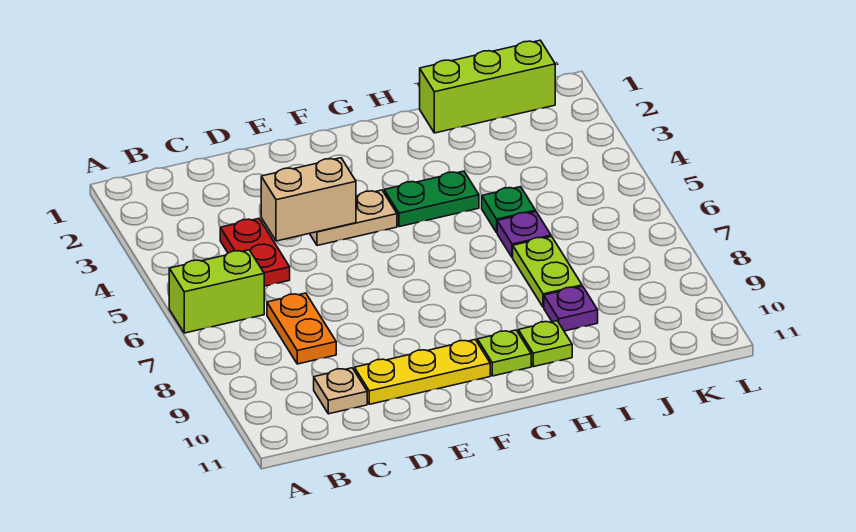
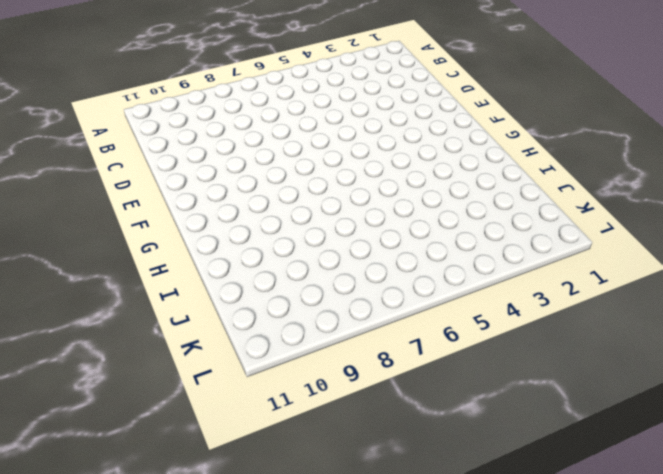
none -> lime brick A6:B6 level 1
none -> red plate C4:C5 level 1
none -> orange plate C7:C8 level 1

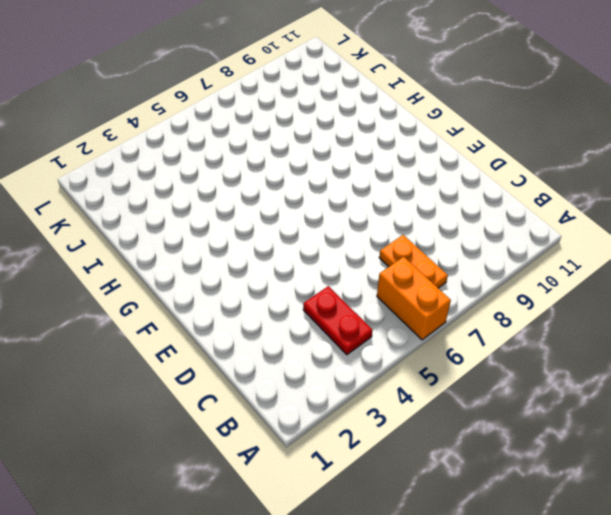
orange brick A6:B6 level 1 -> lime brick A6:B6 level 1
red plate B4:C4 level 1 -> red plate C4:C5 level 1
orange plate B7:C7 level 1 -> orange plate C7:C8 level 1
none -> tan plate C10 level 1
none -> yellow plate D10:F10 level 1
none -> tan plate E4:F4 level 1

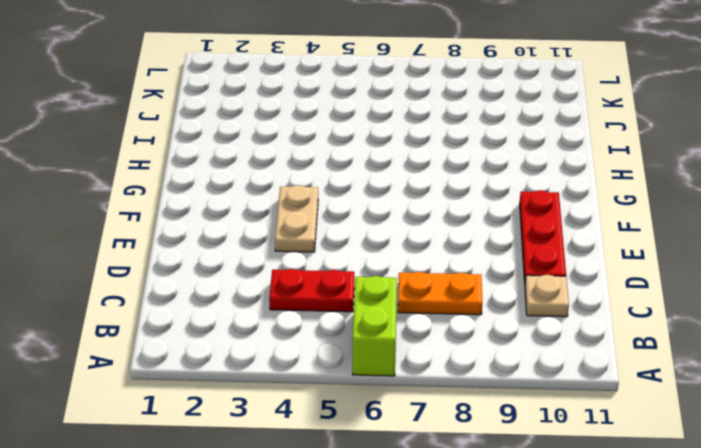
red plate D10:F10 level 1 -> yellow plate D10:F10 level 1
none -> green plate G4:H4 level 1
none -> lime plate G10 level 1
none -> lime plate H10 level 1

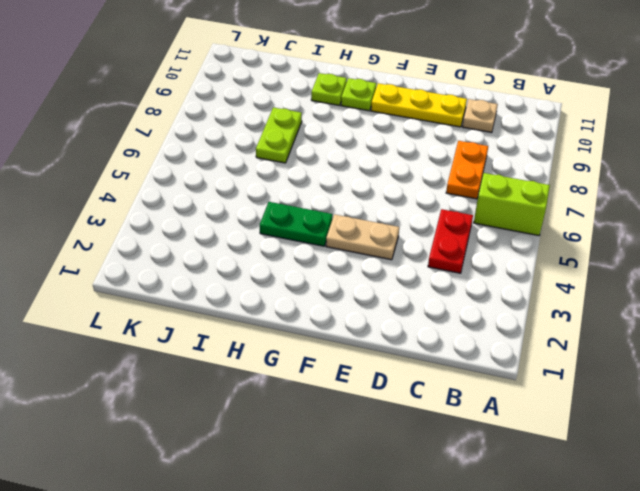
none -> lime brick I1:K1 level 1
none -> green plate I5 level 1
none -> purple plate I6 level 1

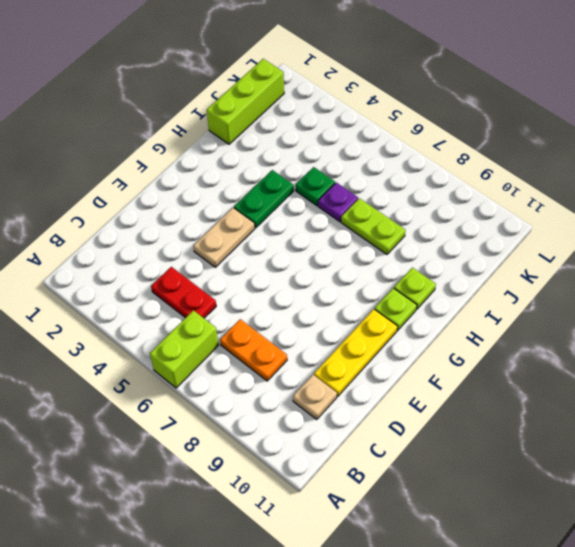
none -> purple plate I9 level 1
none -> tan brick D4:E4 level 2

